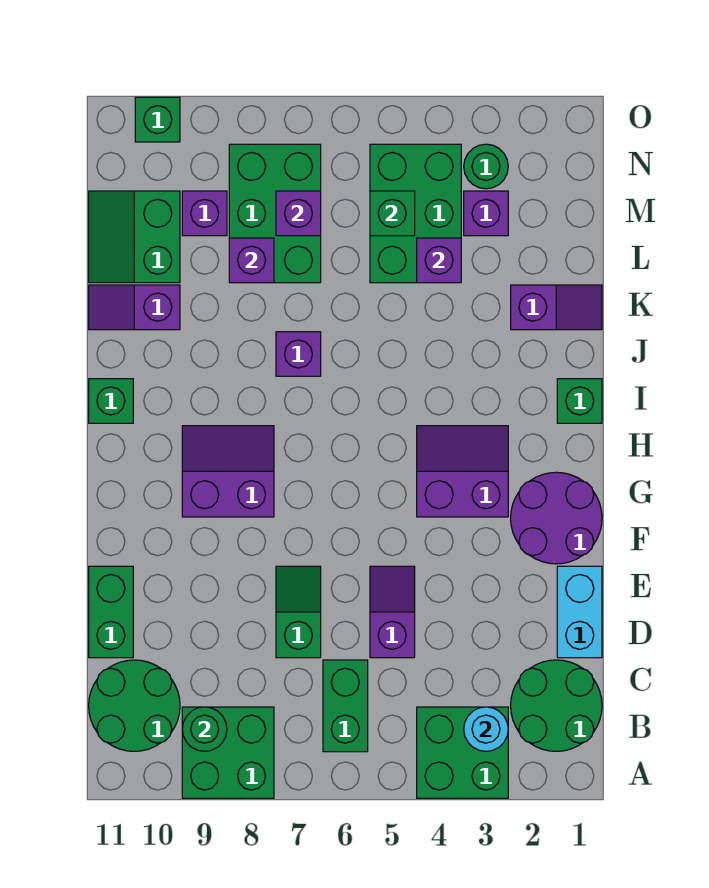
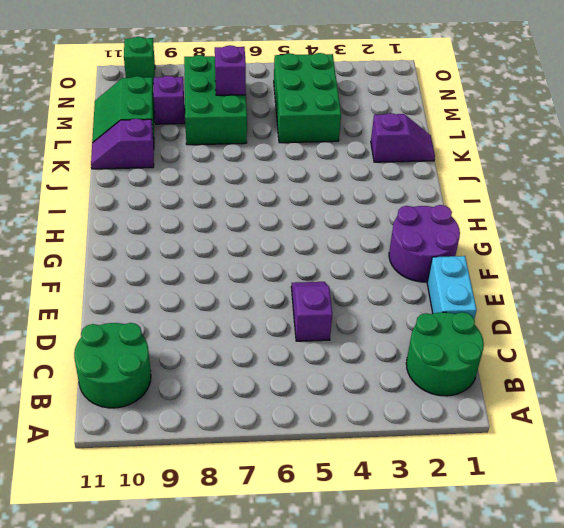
none -> green brick A3:B4 level 1
none -> green brick A8:B9 level 1
none -> green brick B6:C6 level 1
none -> green slope D7:E7 level 1 top D

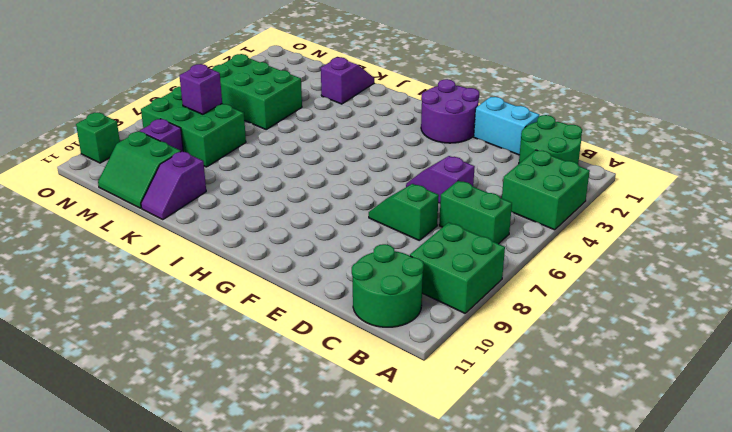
none -> green brick D11:E11 level 1
none -> purple slope G3:H4 level 1 top G
none -> purple slope G8:H9 level 1 top G
none -> green brick I1 level 1

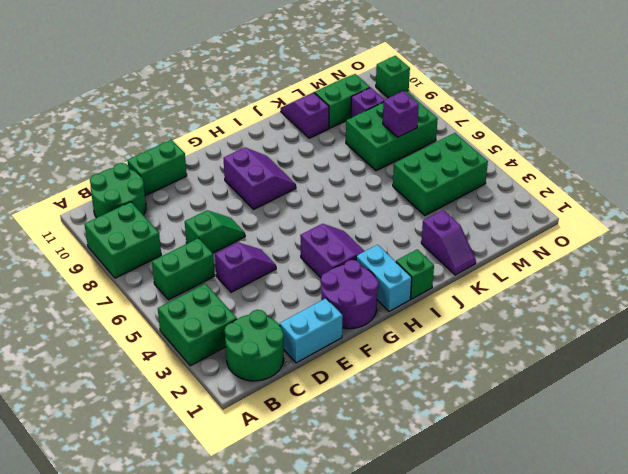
cyan brick H1:H2 level 1 -> none
none -> green brick I11 level 1
none -> purple brick J7 level 1
none -> purple brick M3 level 1
none -> green round brick N3 level 1

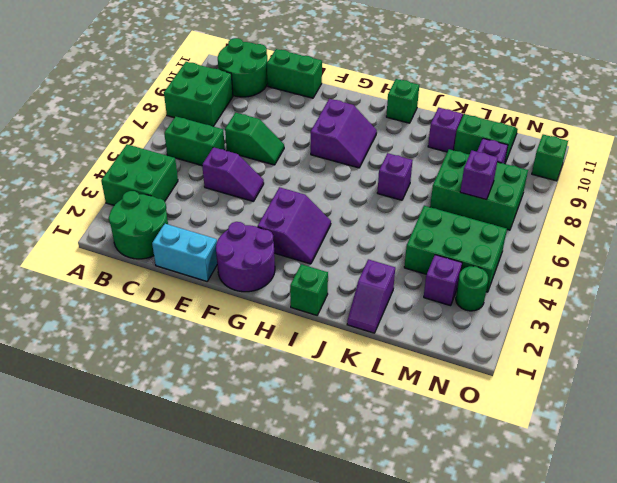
none -> cyan round brick B3 level 2
none -> green round brick B9 level 2
none -> purple brick L4 level 2
none -> purple brick L8 level 2

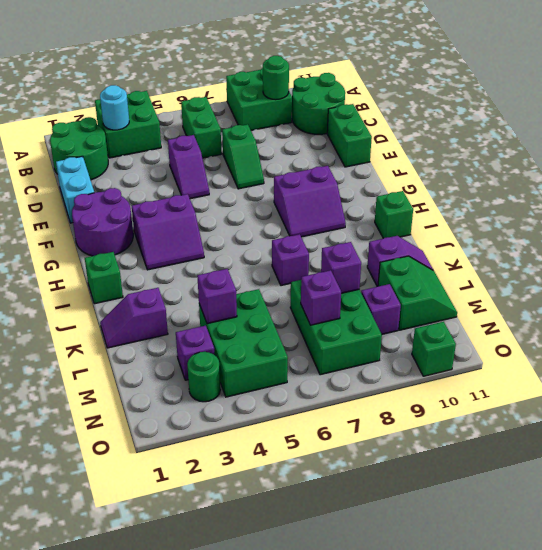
none -> green brick M5 level 2

